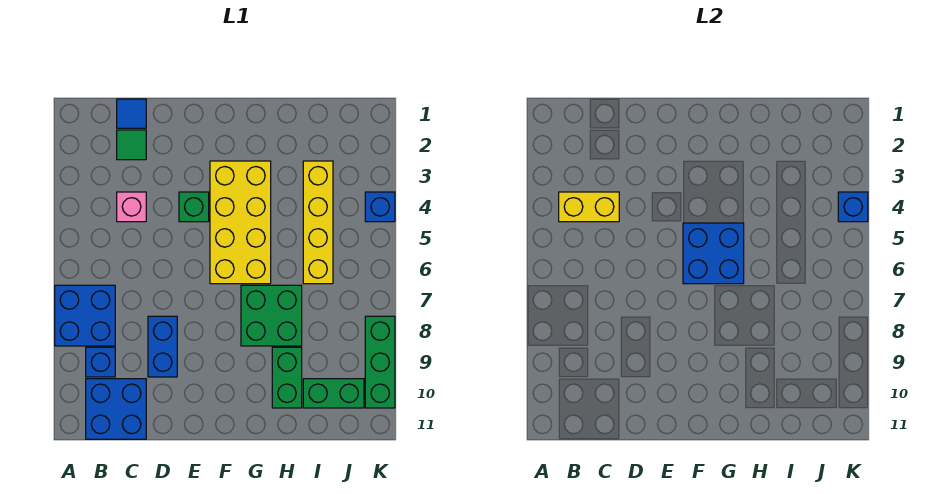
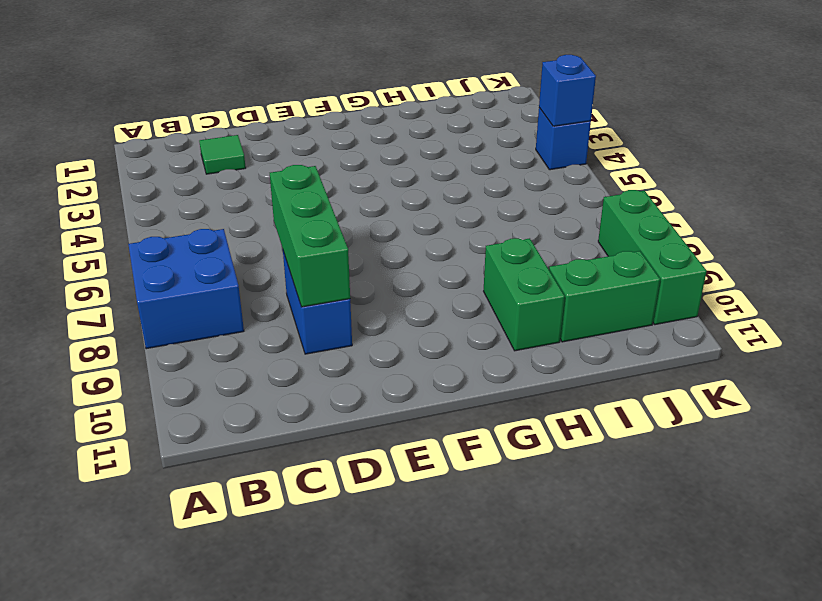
green brick D7:D9 level 2 -> none
none -> blue brick B9 level 1
none -> blue brick B10:C11 level 1
none -> blue tile C1 level 1

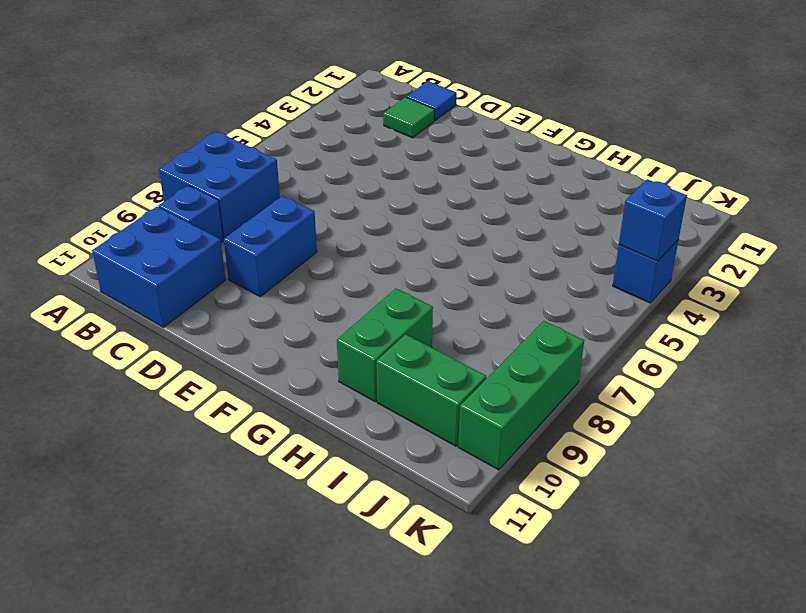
none -> pink brick C4 level 1
none -> green brick E4 level 1
none -> yellow brick F3:G6 level 1

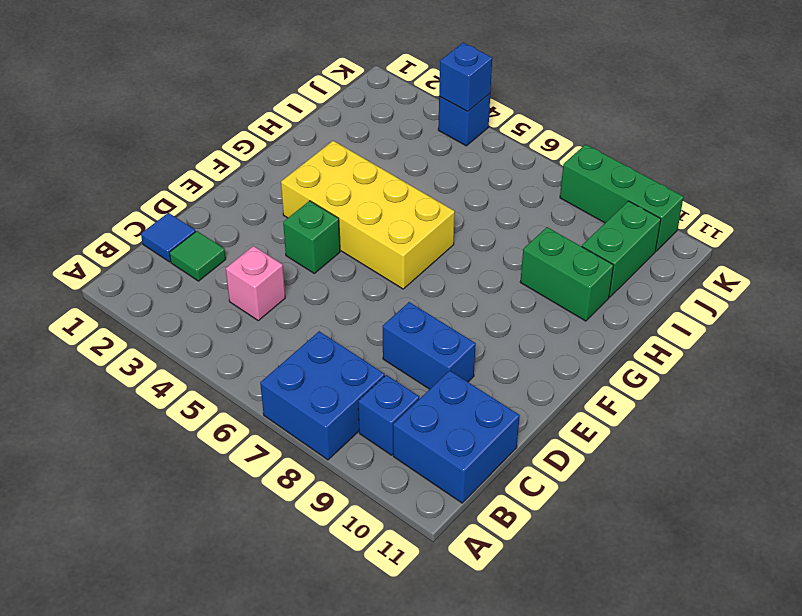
none -> green brick G7:H8 level 1
none -> yellow brick I3:I6 level 1
none -> yellow brick B4:C4 level 2

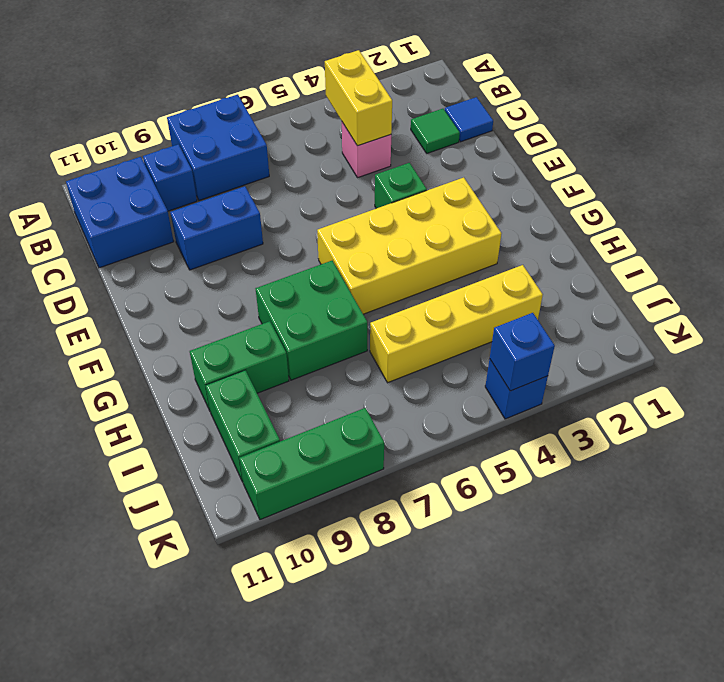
none -> blue brick F5:G6 level 2

